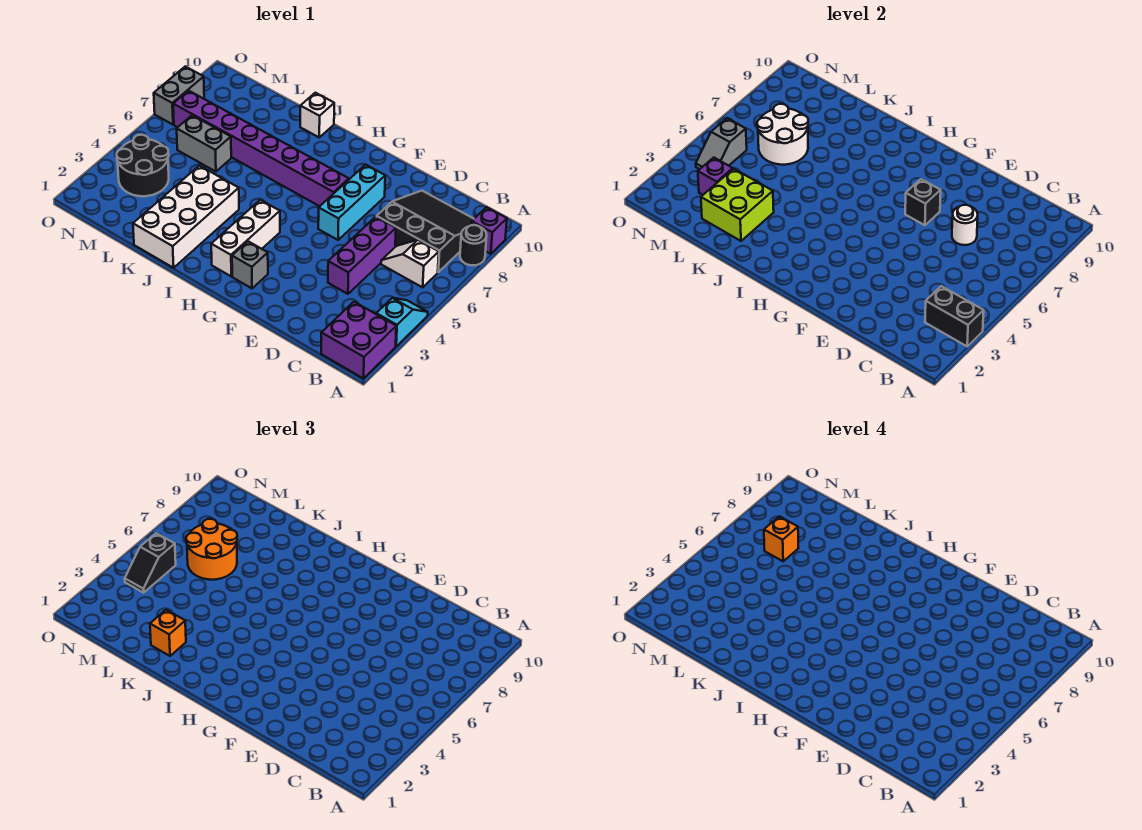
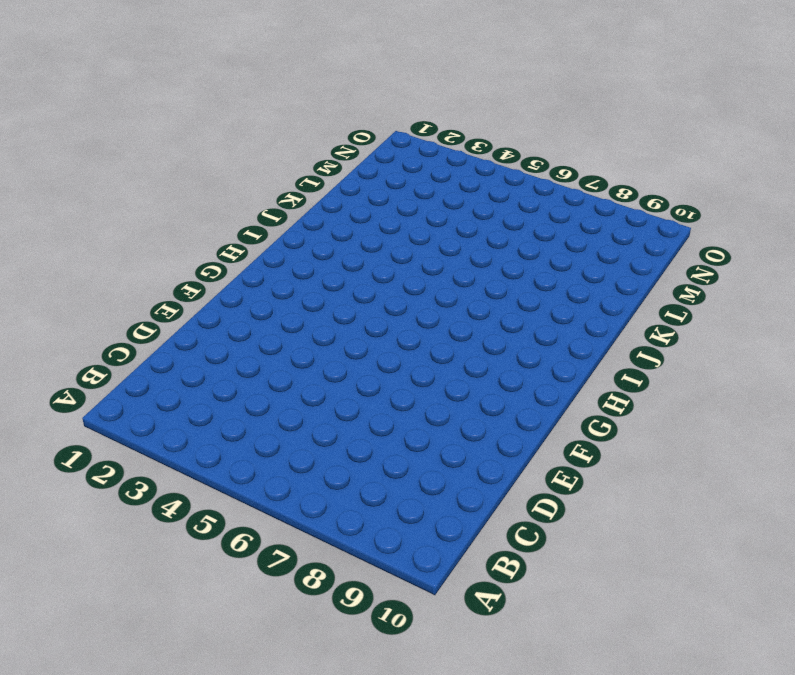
none -> purple brick A1:B2 level 1
none -> cyan slope A3:A4 level 1 top 3
none -> black round brick A8 level 1

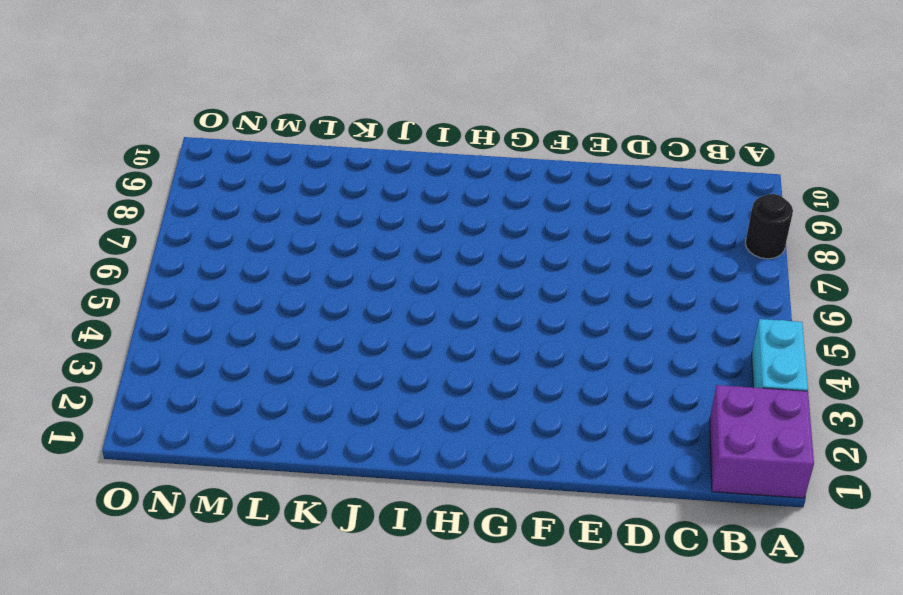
cyan brick A3:A4 level 1 -> cyan slope A3:A4 level 1 top 3
none -> purple brick A9 level 1
none -> white slope B6:C6 level 1 top B
none -> black slope B7:D9 level 1 top 7

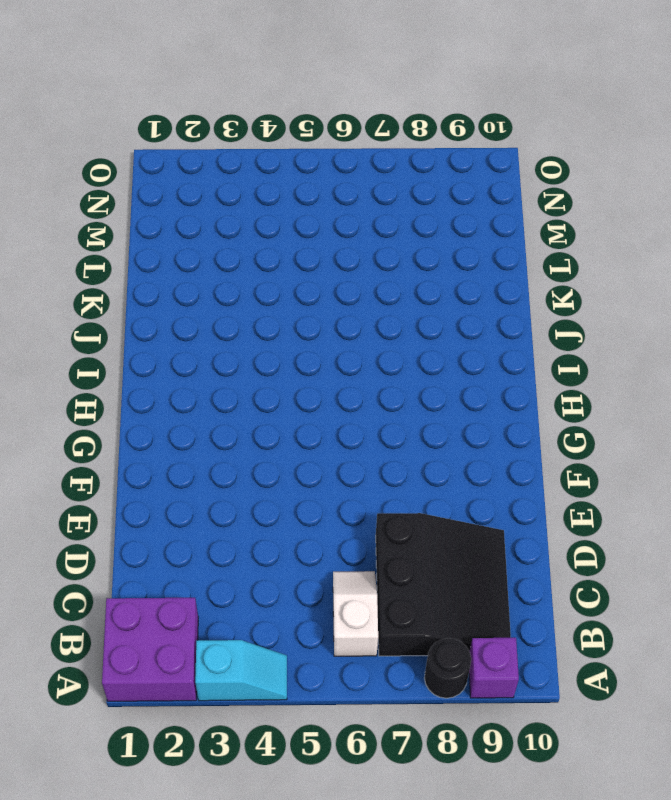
none -> purple brick D4:D6 level 1
none -> cyan brick F6:F8 level 1
none -> grey brick G2 level 1

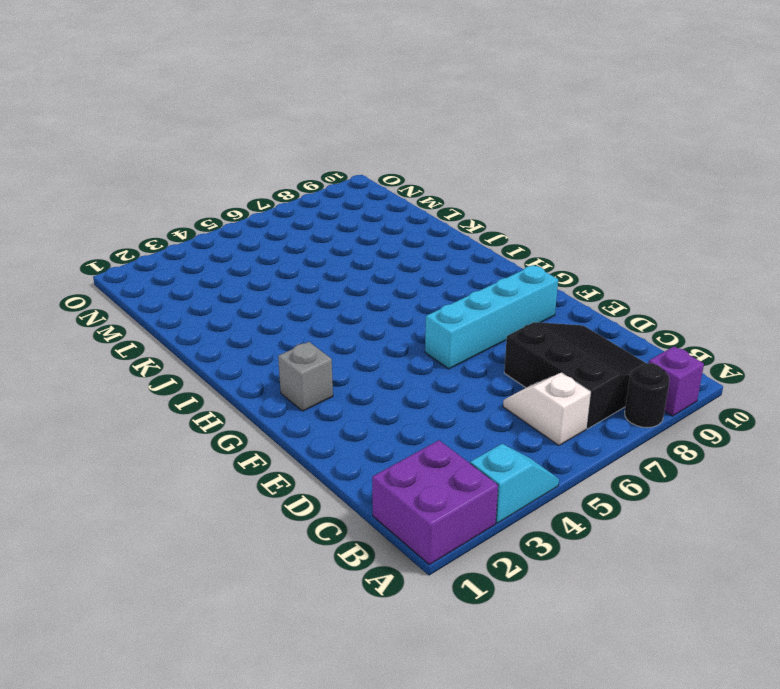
cyan brick F6:F9 level 1 -> cyan brick F6:F8 level 1
none -> purple brick D4:D6 level 1
none -> purple brick G7:N7 level 1
none -> white brick H2:H4 level 1

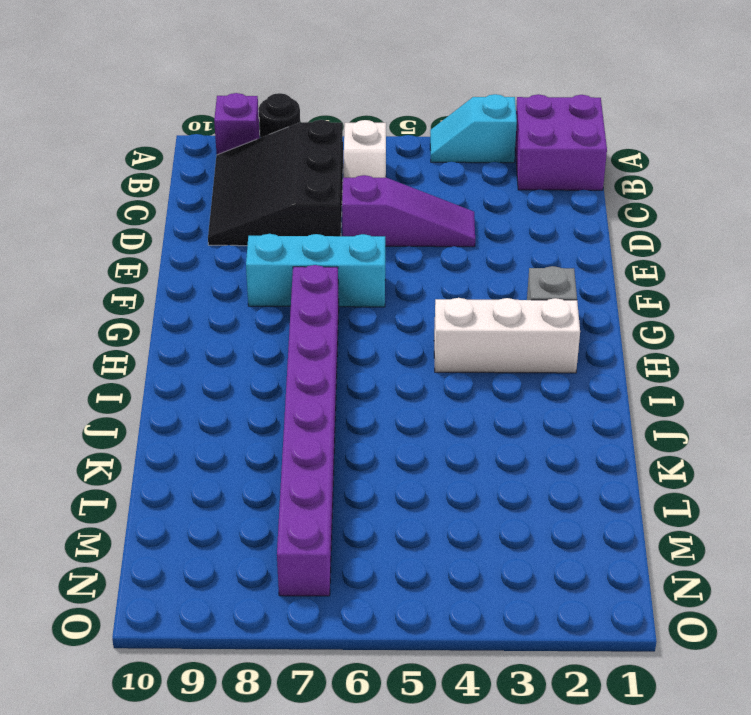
purple slope D4:D6 level 1 top 6 -> purple brick D4:D6 level 1
none -> white brick J1:K4 level 1
none -> white brick J10 level 1
none -> grey brick L6:M6 level 1

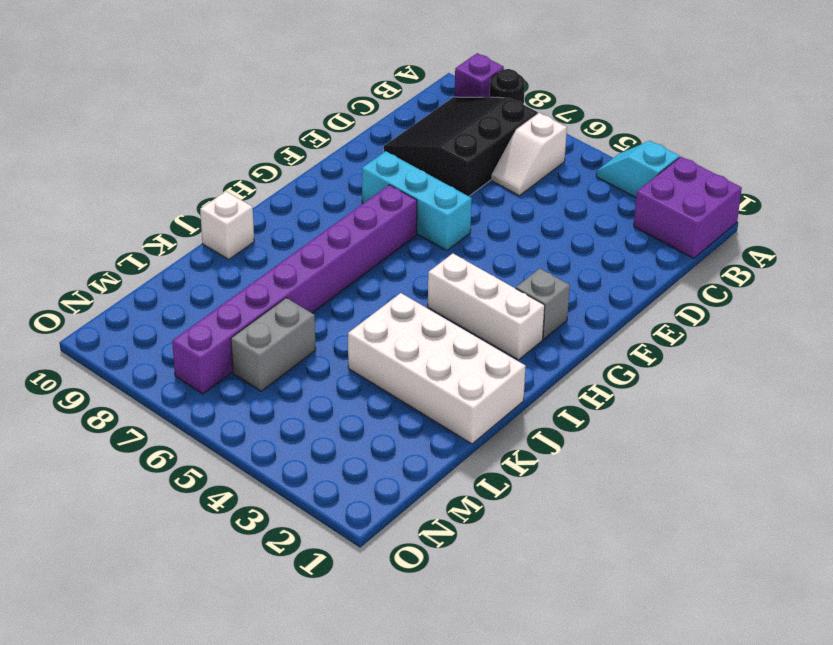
none -> purple brick D4:D6 level 1
none -> black round brick M3:N4 level 1
none -> grey brick O7:O8 level 1

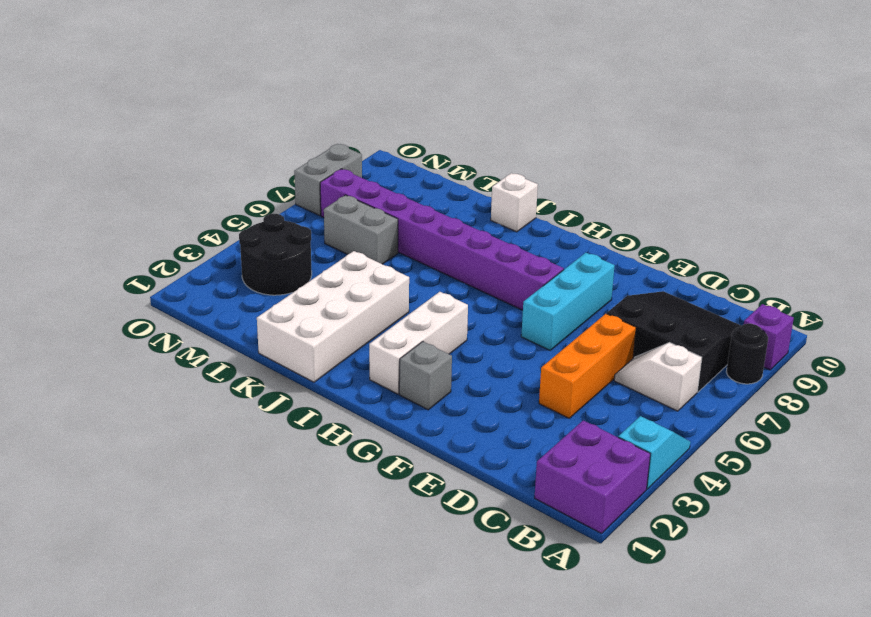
orange brick D4:D6 level 1 -> purple brick D4:D6 level 1
none -> black brick A3:B3 level 2
none -> white round brick D7 level 2
none -> black brick F7 level 2

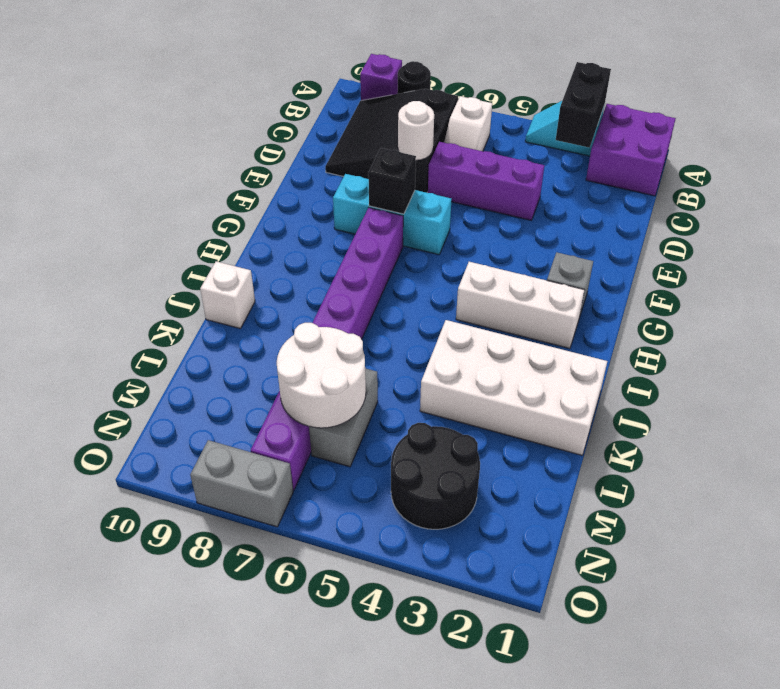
none -> lime brick K2:L3 level 2
none -> purple brick M3 level 2
none -> grey slope N4:N5 level 2 top 5

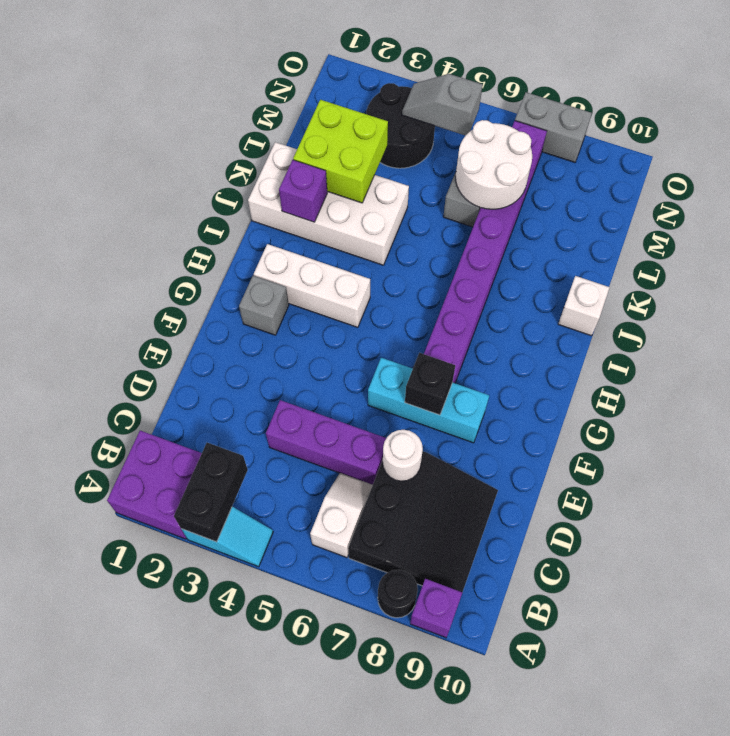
purple brick J2 level 2 -> purple brick M3 level 2
none -> orange brick K2 level 3
none -> orange round brick L6:M7 level 3
none -> black slope N4:N5 level 3 top 5

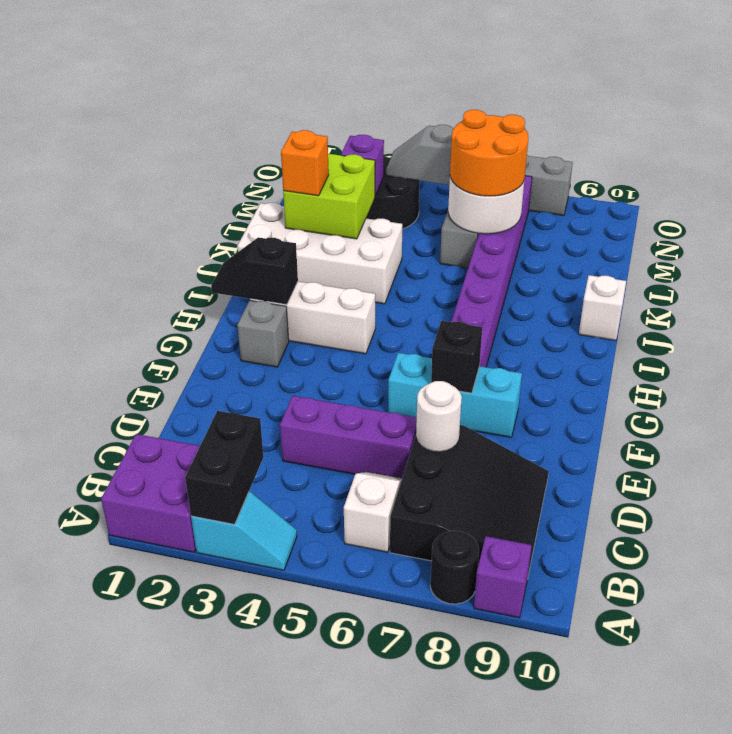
black slope H1:H2 level 2 top 2 -> black slope N4:N5 level 3 top 5
none -> orange brick M7 level 4

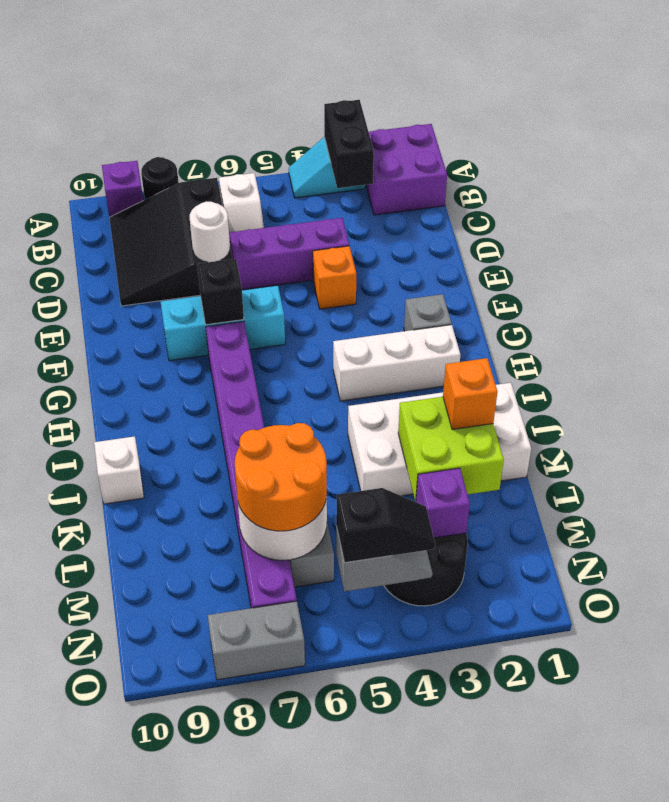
orange brick E4 level 1 -> orange brick M7 level 4

